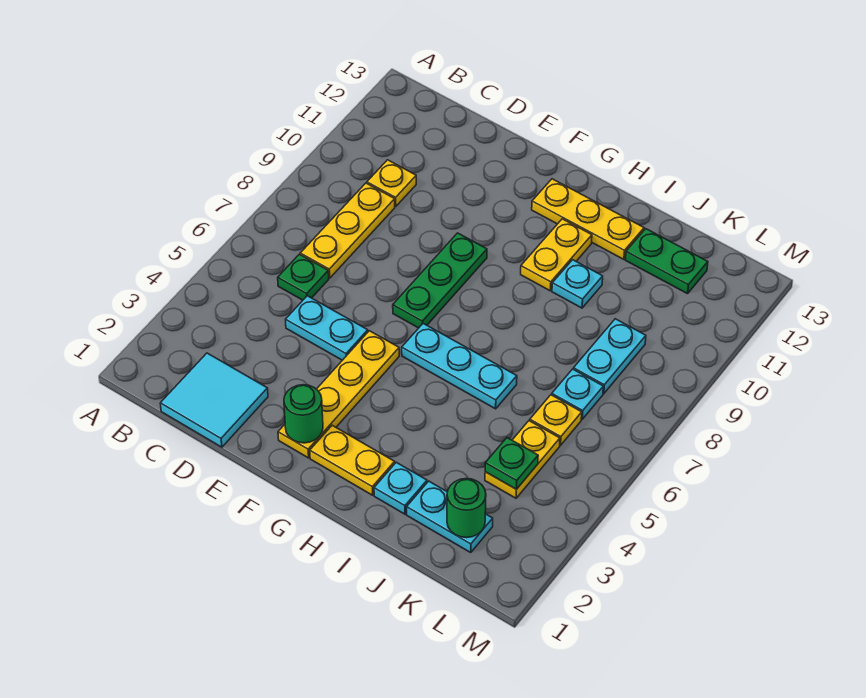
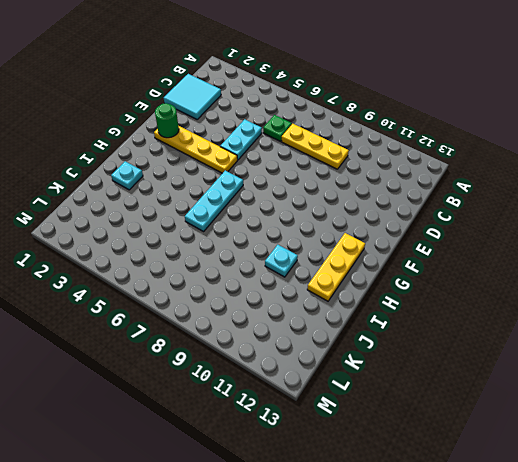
none -> yellow plate C10 level 1
none -> green plate F7:F9 level 1
none -> yellow plate G2:H2 level 1

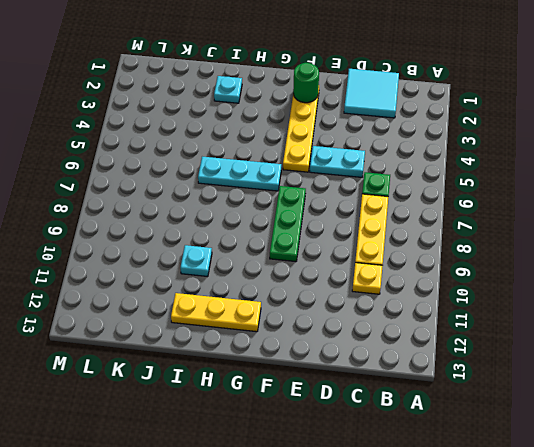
none -> yellow plate G2:H2 level 1
none -> yellow plate H10:H11 level 1
none -> cyan plate J2:K2 level 1

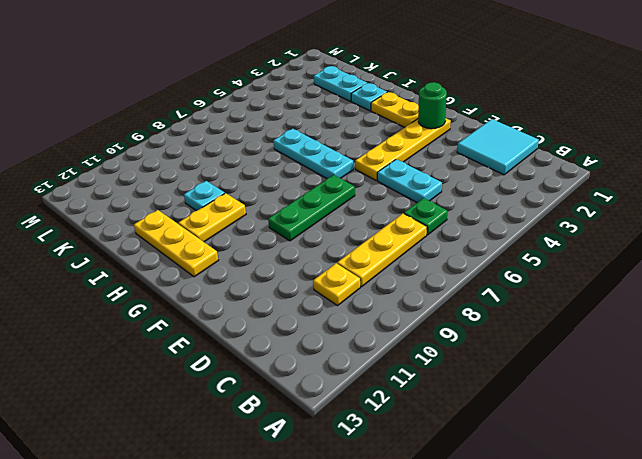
none -> green plate J12:K12 level 1
none -> yellow plate K4:K5 level 1
none -> yellow plate K6 level 1

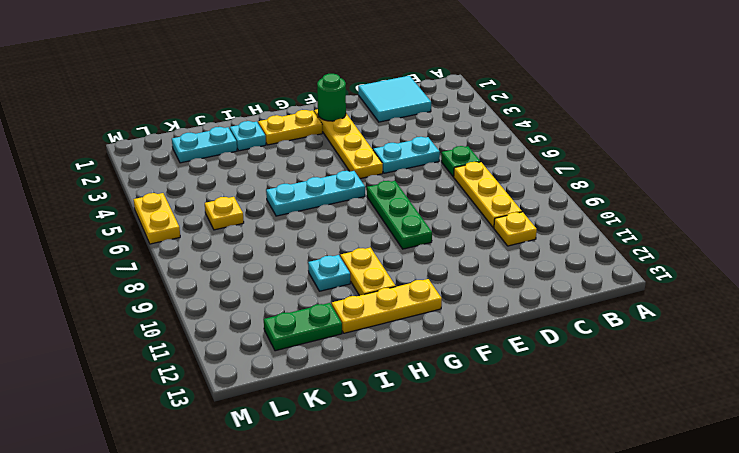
yellow plate M5:M6 level 1 -> yellow plate K4:K5 level 1
none -> cyan plate K7 level 1
none -> cyan plate K8:K9 level 1
none -> green round brick K2 level 2

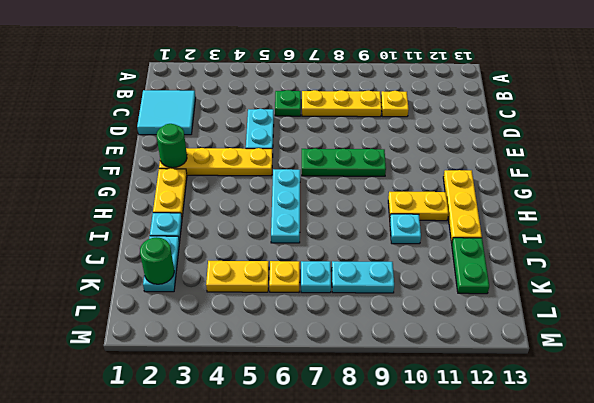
none -> green plate K4 level 2

